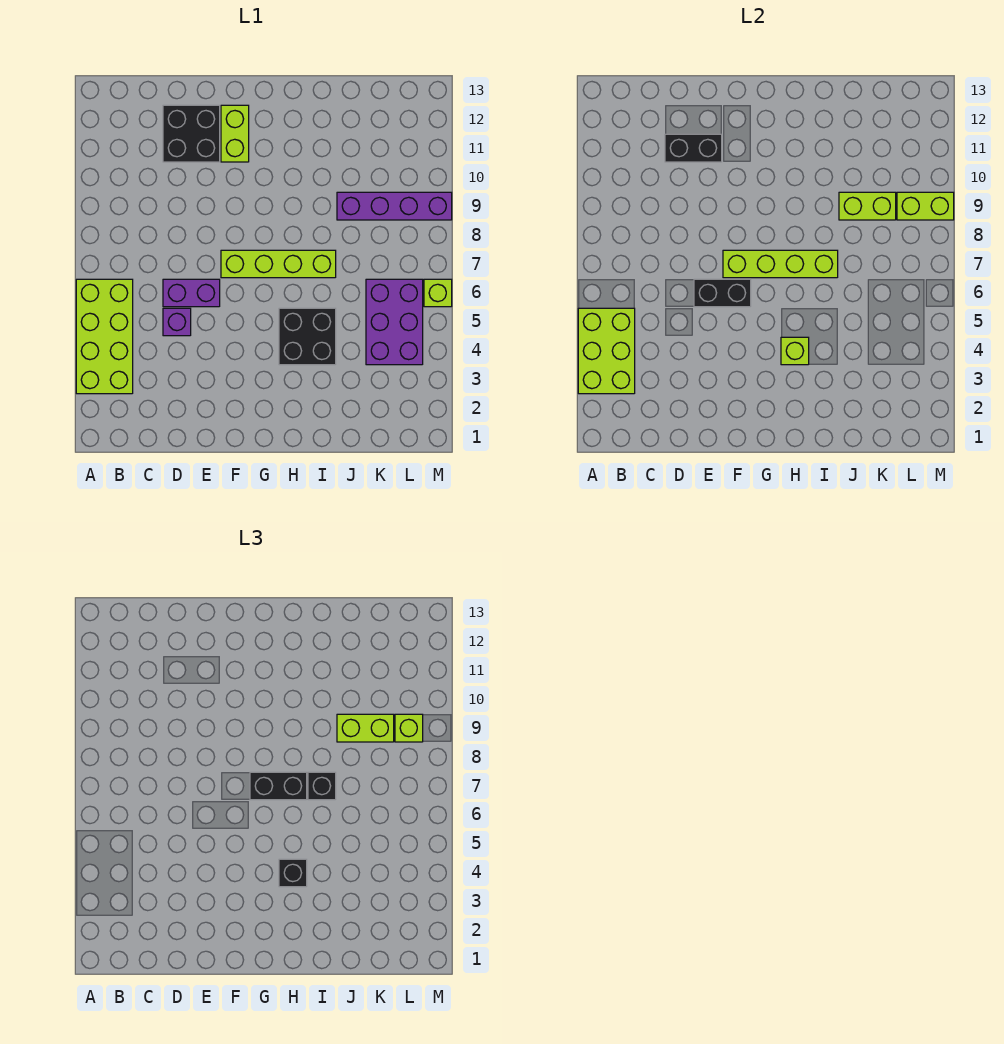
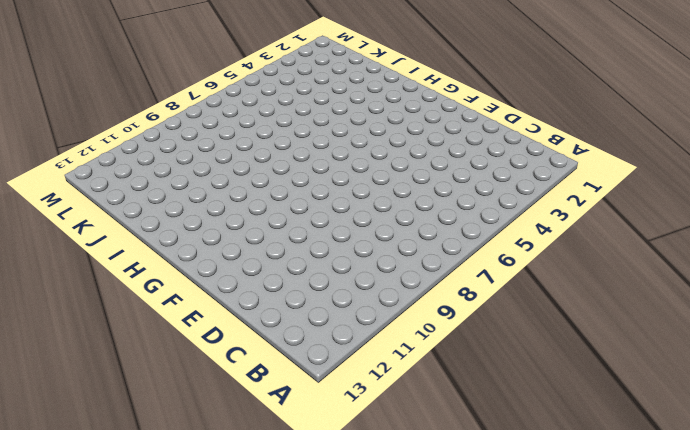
none -> lime brick A3:B6 level 1
none -> purple brick D5 level 1
none -> purple brick D6:E6 level 1

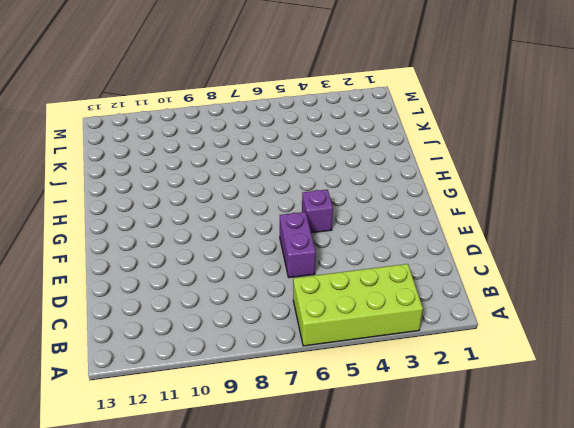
purple brick F5 level 1 -> purple brick D5 level 1
none -> black brick D11:E12 level 1
none -> lime brick F7:I7 level 1
none -> lime brick F11:F12 level 1

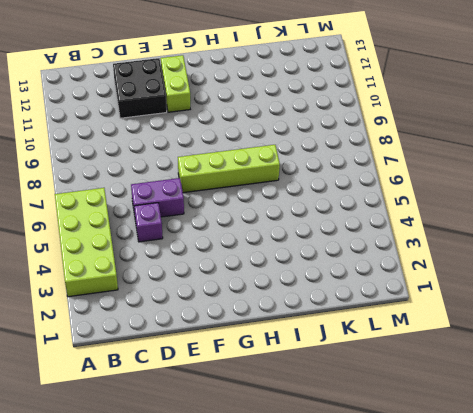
none -> black brick H4:I5 level 1
none -> purple brick J9:M9 level 1
none -> purple brick K4:L6 level 1

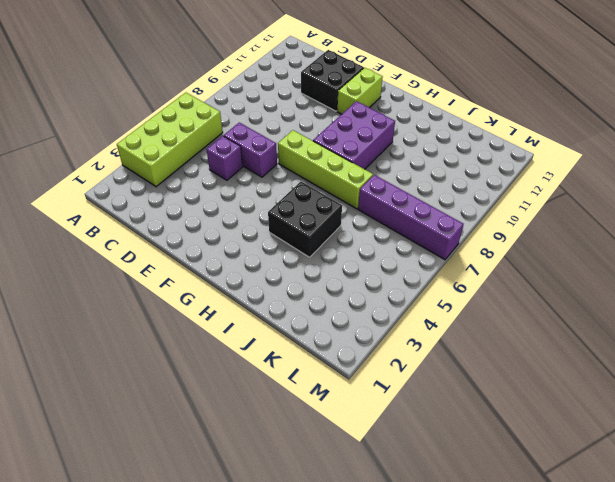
purple brick G8:H10 level 1 -> purple brick K4:L6 level 1
purple brick J7:M7 level 1 -> purple brick J9:M9 level 1
none -> lime brick M6 level 1
none -> lime brick A3:B5 level 2
none -> black brick D11:E11 level 2

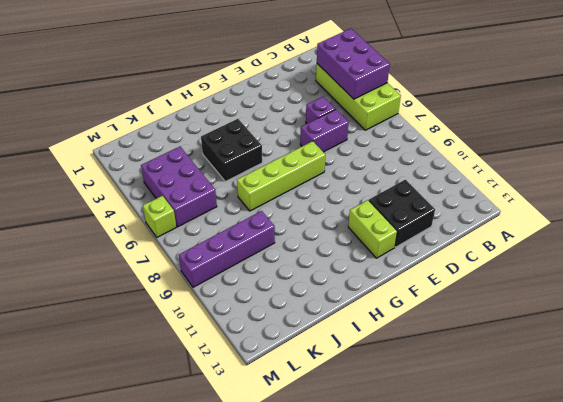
purple brick A3:B5 level 2 -> lime brick A3:B5 level 2
none -> black brick D11:E11 level 2
none -> black brick E6:F6 level 2
none -> lime brick F7:I7 level 2

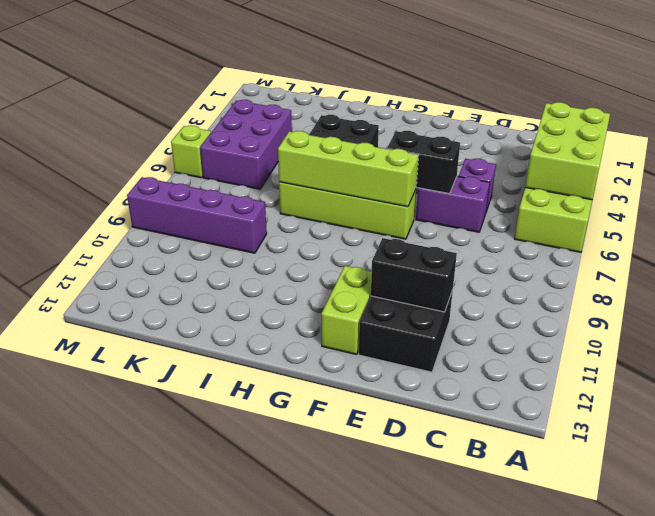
none -> lime brick H4 level 2
none -> lime brick J9:K9 level 2
none -> lime brick L9:M9 level 2

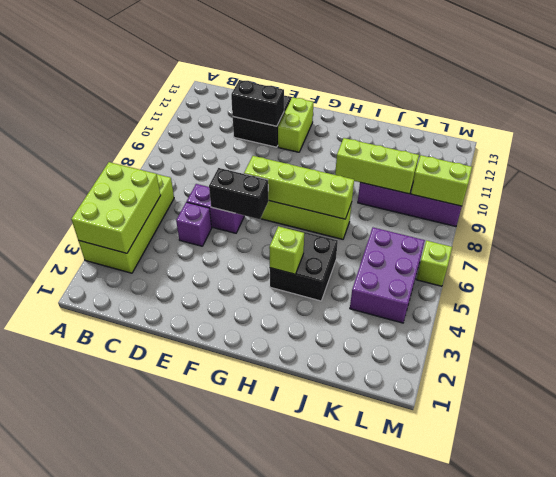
lime brick I9:K9 level 2 -> lime brick J9:K9 level 2
none -> black brick G7:H7 level 3
none -> black brick H4 level 3
none -> black brick I7 level 3

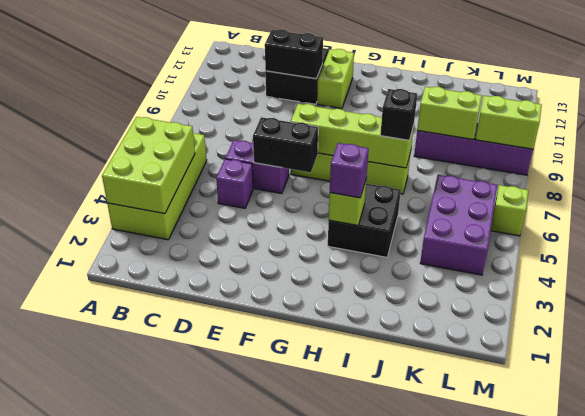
purple brick H4 level 3 -> black brick H4 level 3
none -> black brick G7:H7 level 3
none -> lime brick J9:K9 level 3
none -> lime brick L9 level 3

